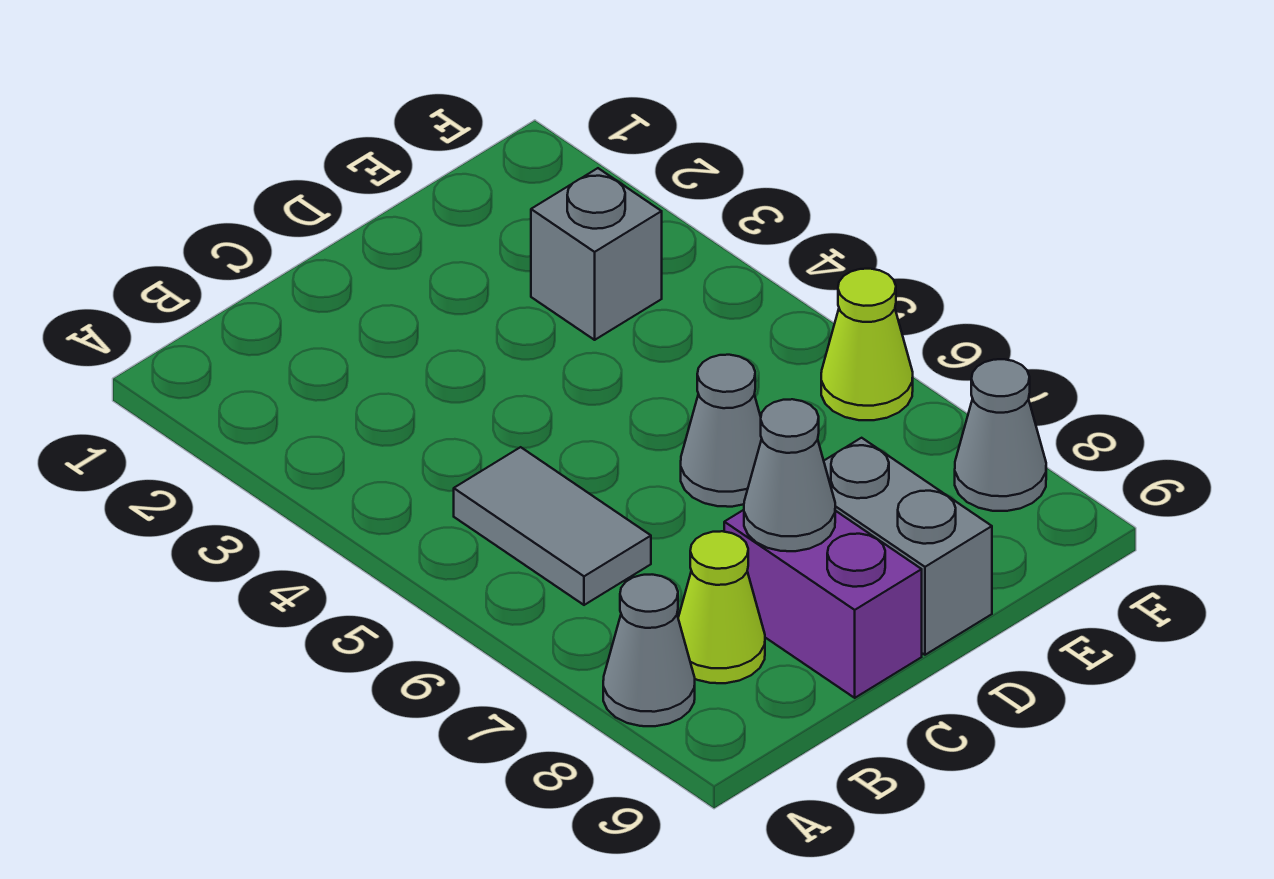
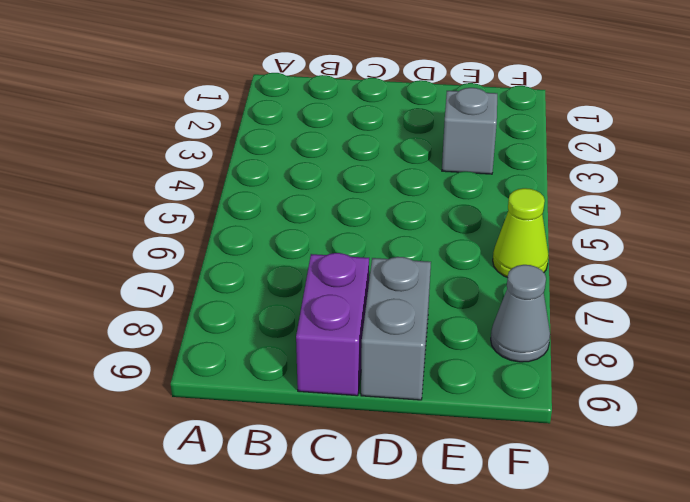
none -> grey cone A8 level 1
none -> grey tile B5:B6 level 1

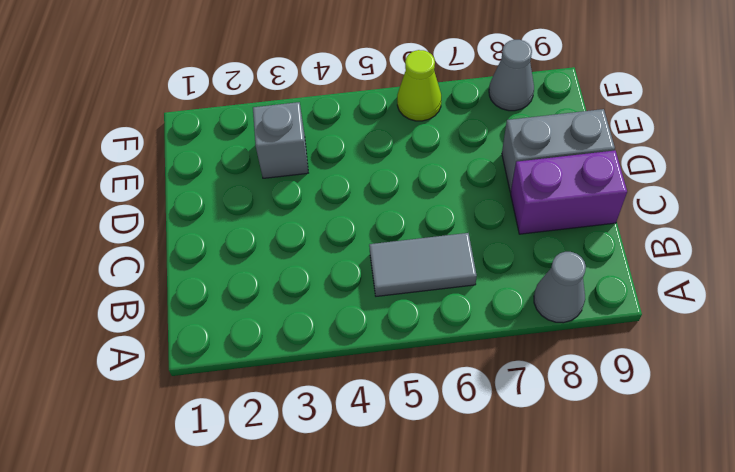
none -> lime cone B8 level 1
none -> grey cone D6 level 1

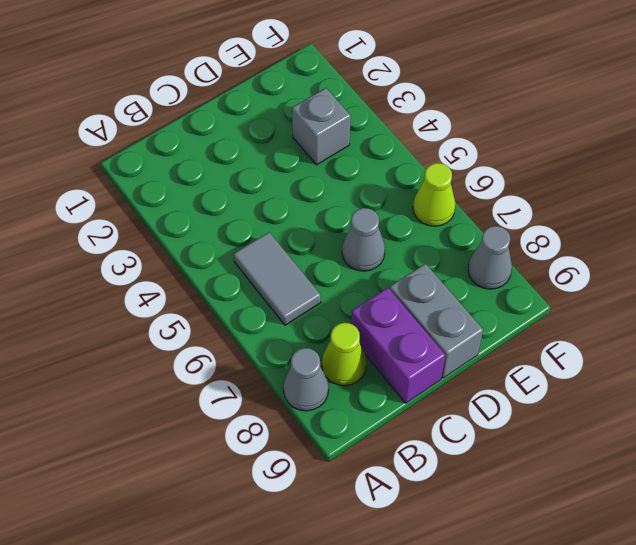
none -> grey cone C8 level 2

